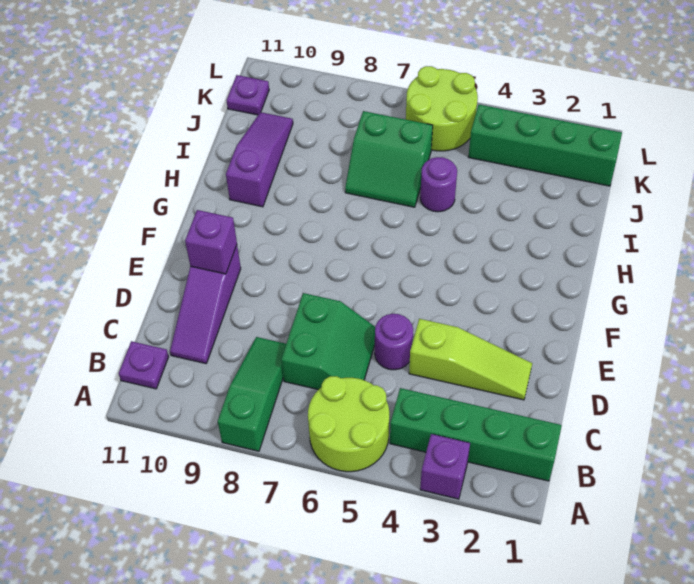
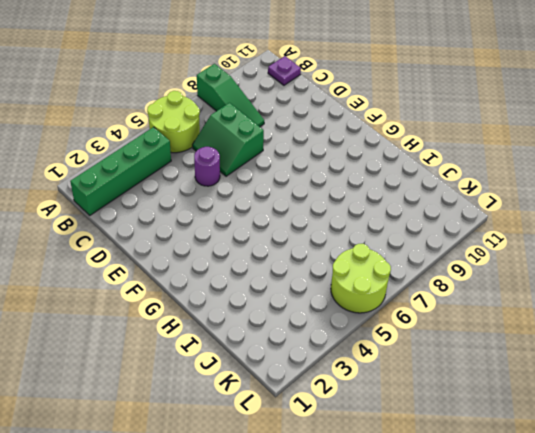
none -> purple brick A3 level 1
none -> purple slope C10:E10 level 1 top E
none -> lime slope D2:D4 level 1 top 4

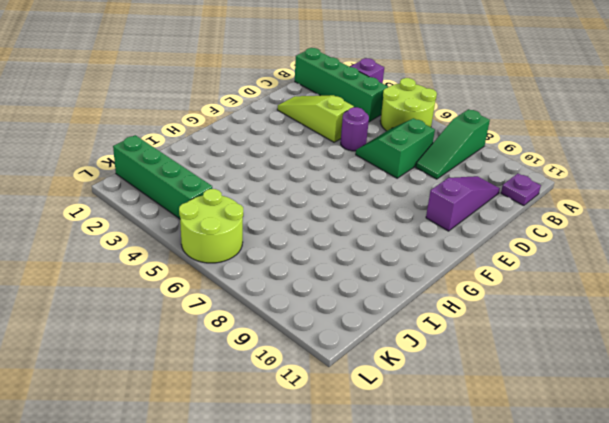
none -> purple slope H10:J10 level 1 top H
none -> purple round brick I5 level 1
none -> green slope I6:J7 level 1 top J

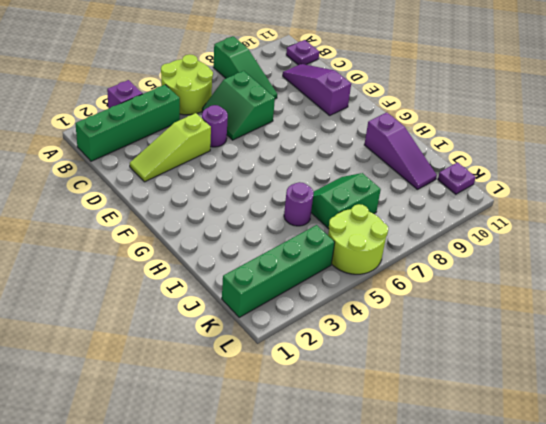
none -> purple brick E10 level 2

